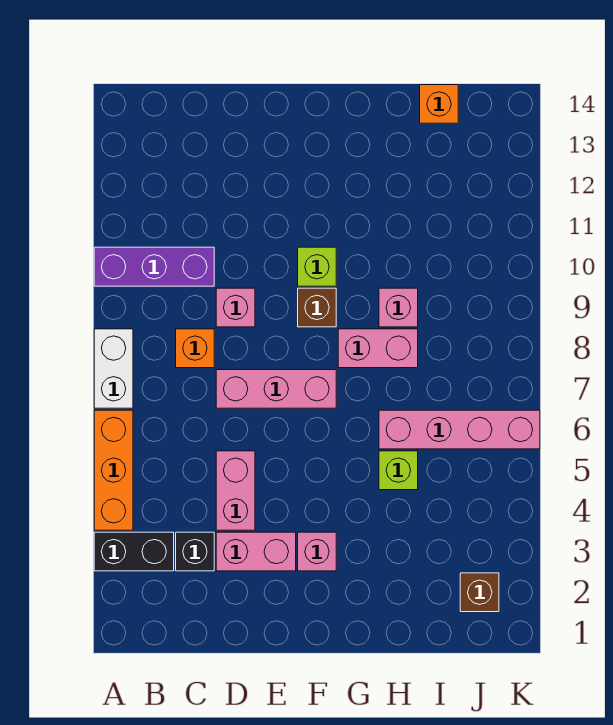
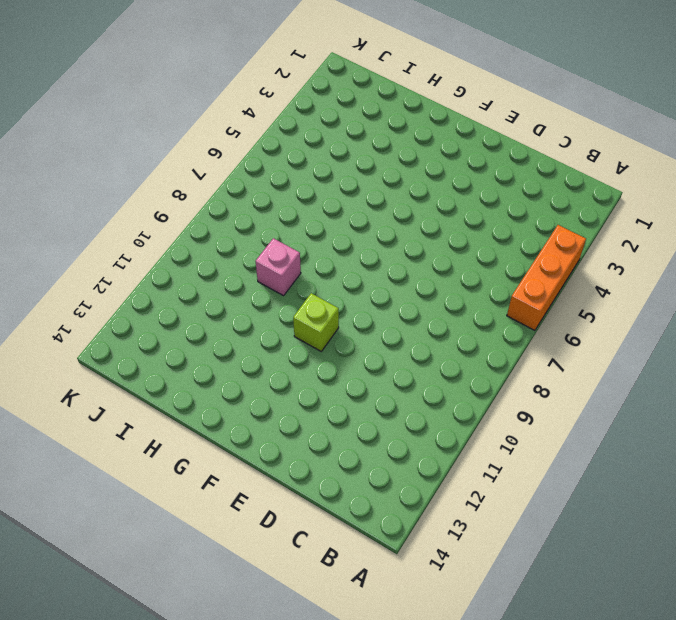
none -> black brick A3:B3 level 1
none -> white brick A7:A8 level 1
none -> purple brick A10:C10 level 1

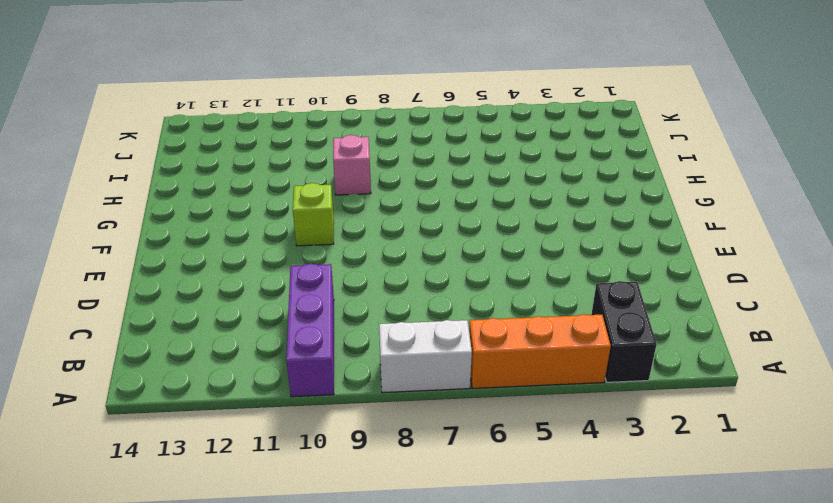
none -> black brick C3 level 1
none -> orange brick C8 level 1
none -> pink brick D3:E3 level 1

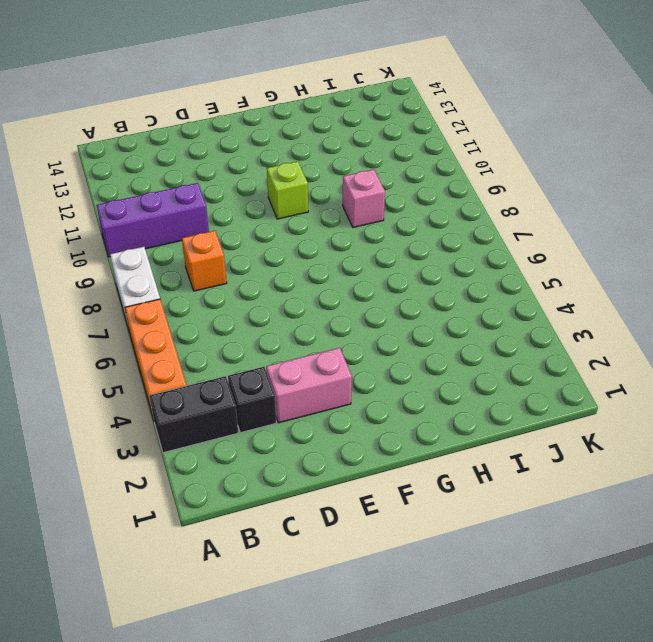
none -> pink brick D4:D5 level 1
none -> pink brick D7:F7 level 1
none -> pink brick D9 level 1

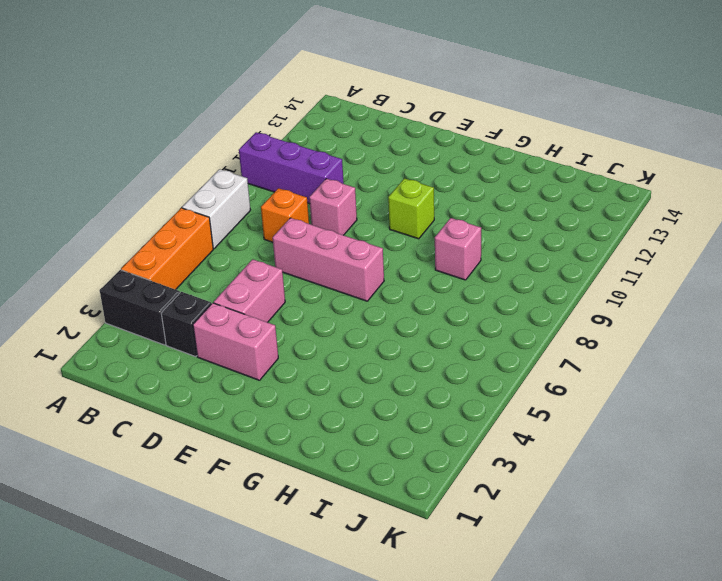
none -> pink brick F3 level 1
none -> brown brick F9 level 1
none -> pink brick G8:H8 level 1

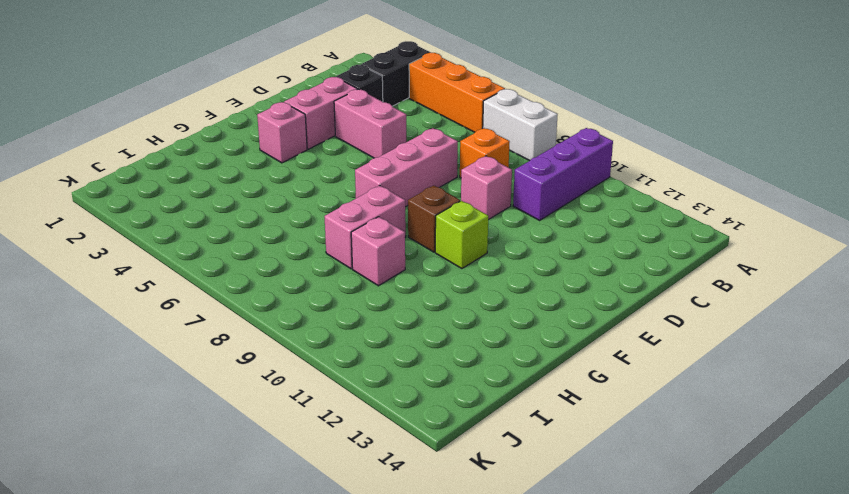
none -> lime brick H5 level 1
none -> pink brick H6:K6 level 1
none -> orange brick I14 level 1

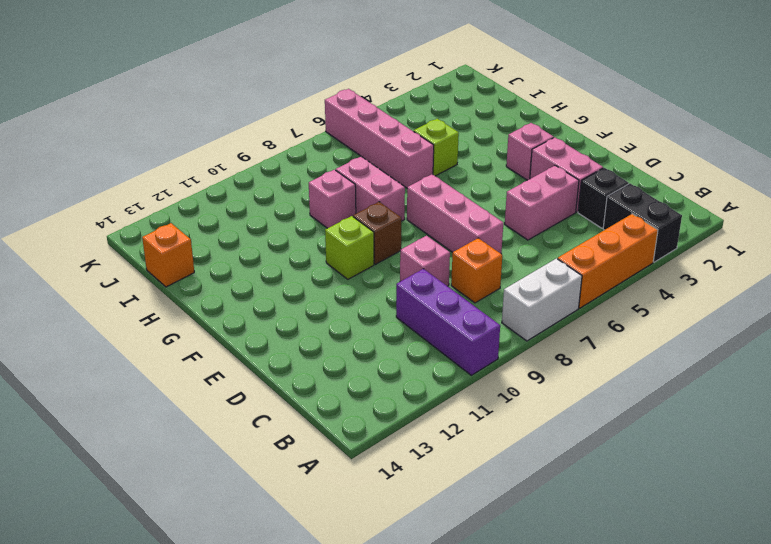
none -> brown brick J2 level 1

